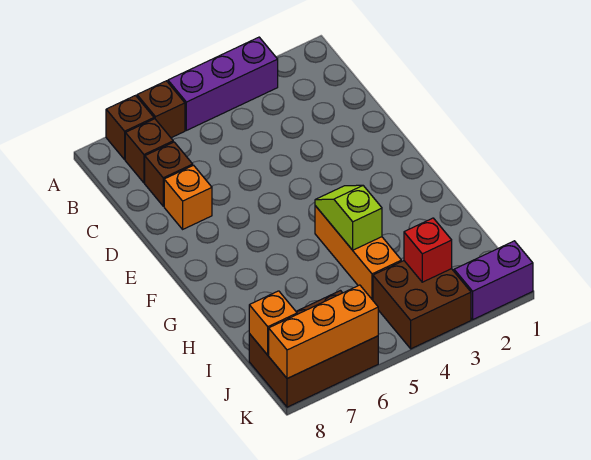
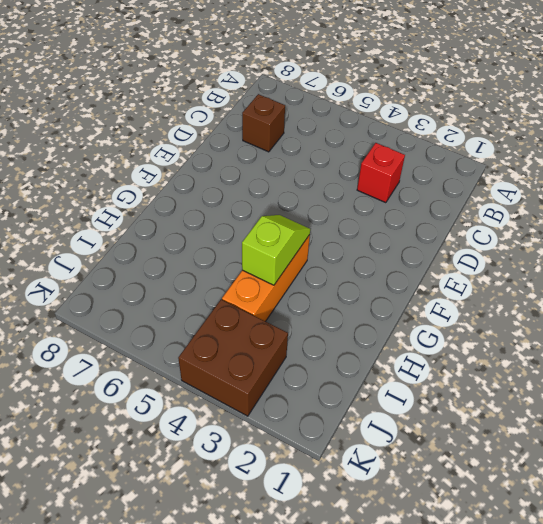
red brick C3 level 1 -> red brick J3 level 2
none -> purple brick A3:A5 level 1
none -> brown brick A6 level 1
none -> brown brick A7 level 1

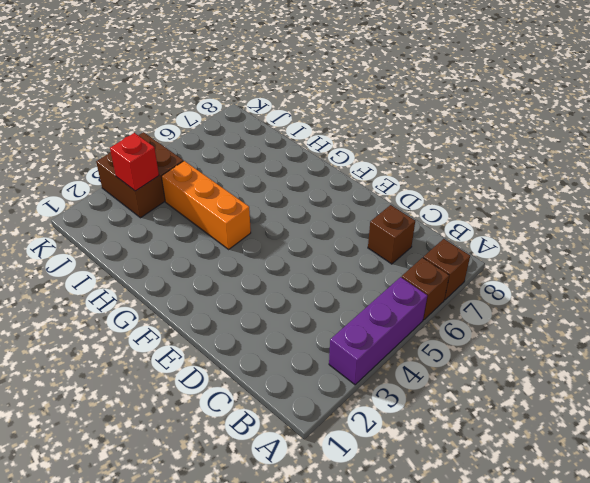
none -> brown brick B7 level 1
none -> orange brick D7 level 1
none -> brown brick J6:K8 level 1

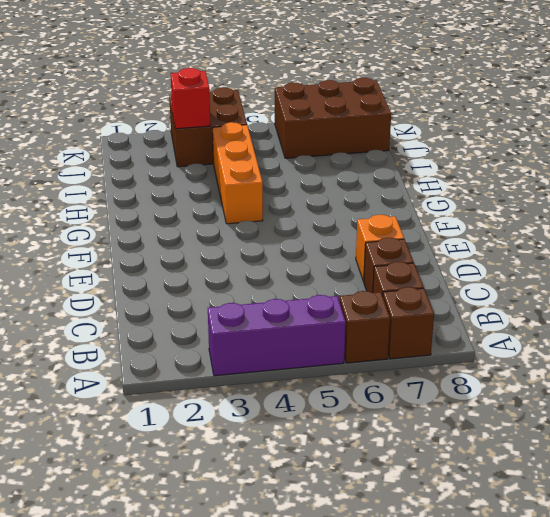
none -> purple brick K1:K2 level 1
none -> lime slope G4:H4 level 2 top H
none -> orange brick J8 level 2

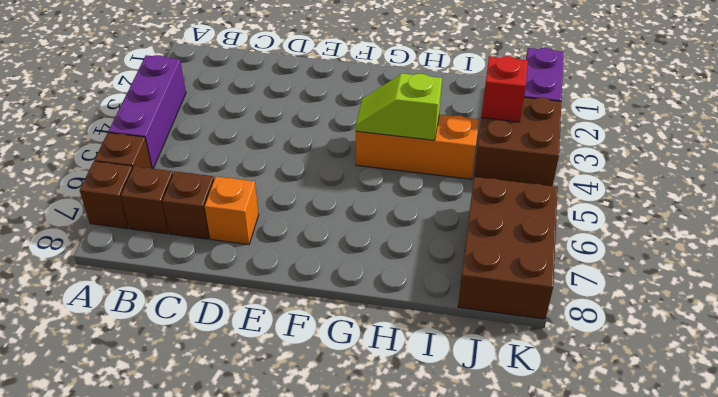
none -> orange brick J8 level 2
none -> orange brick K6:K8 level 2

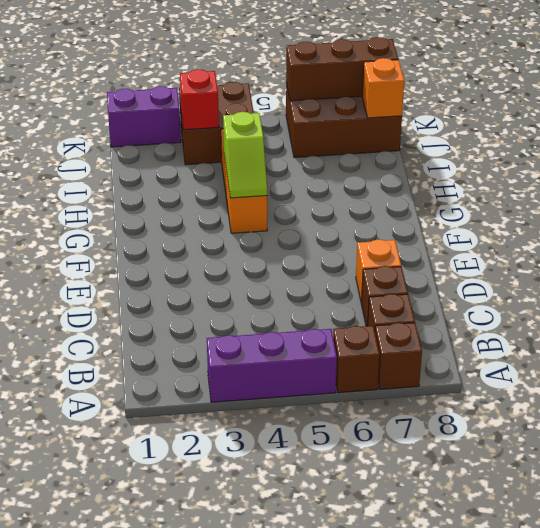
brown brick K6:K8 level 2 -> orange brick K6:K8 level 2

